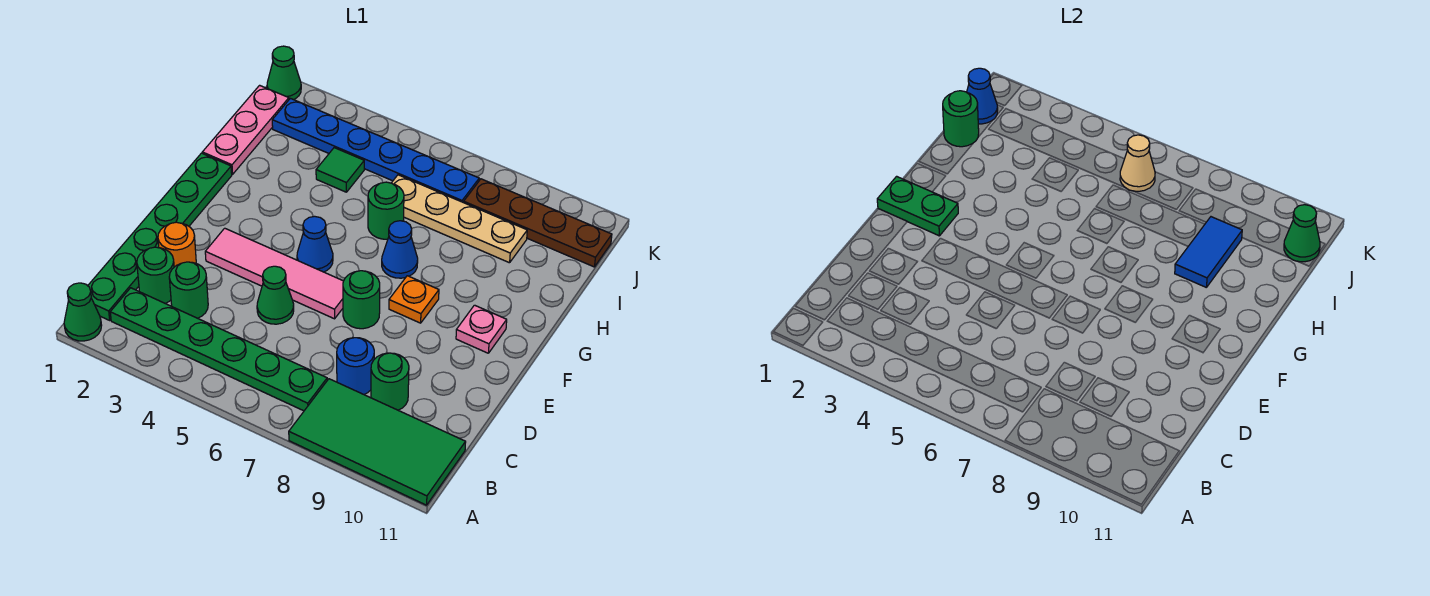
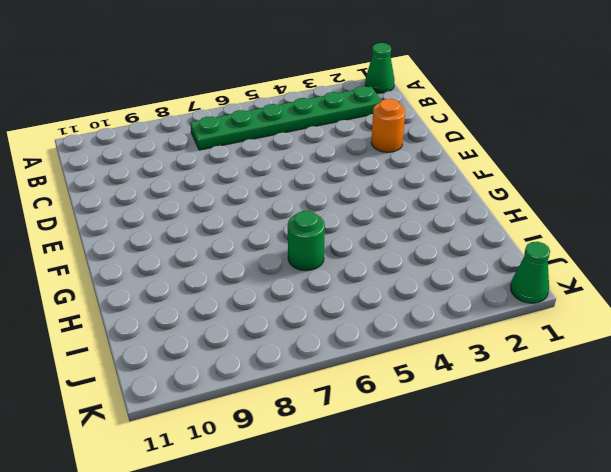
none -> green tile A8:B11 level 1
none -> green plate B1:G1 level 1
none -> green round brick C2 level 1

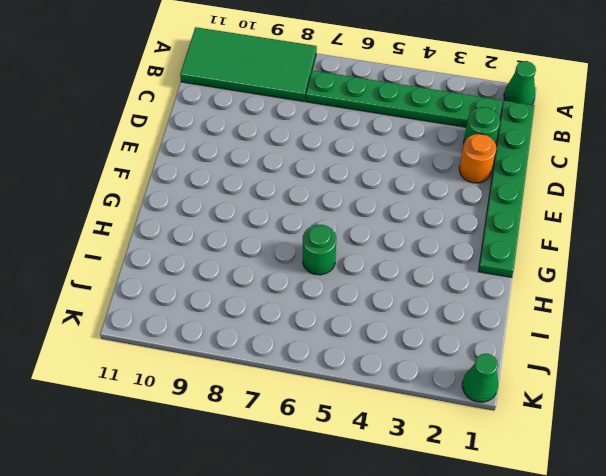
none -> green round brick C3 level 1
none -> blue round brick C8 level 1
none -> green round brick C9 level 1

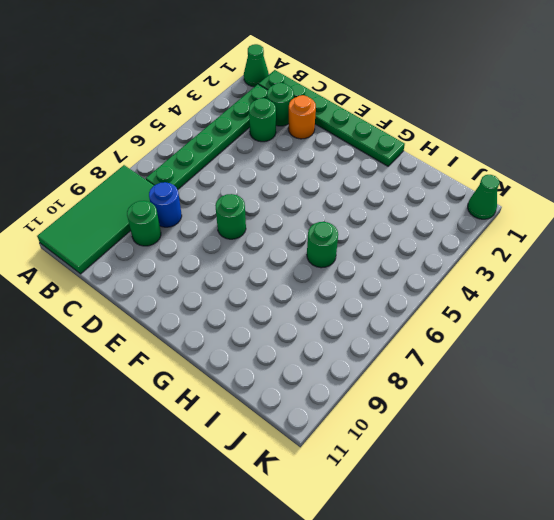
none -> green cone D5 level 1
none -> pink tile E3:E6 level 1
none -> blue cone F5 level 1

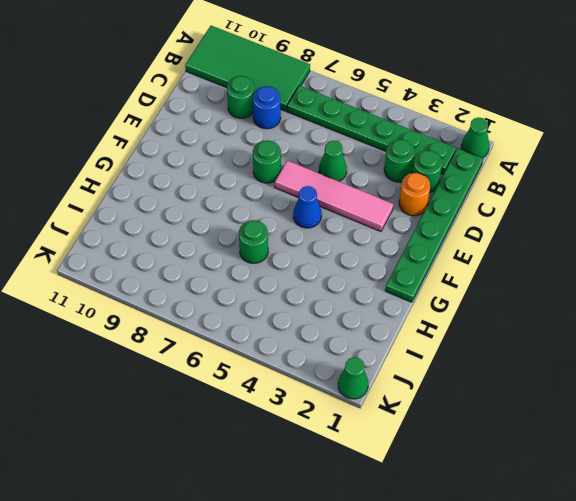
none -> orange plate F8 level 1
none -> pink plate F10 level 1
none -> blue cone G7 level 1

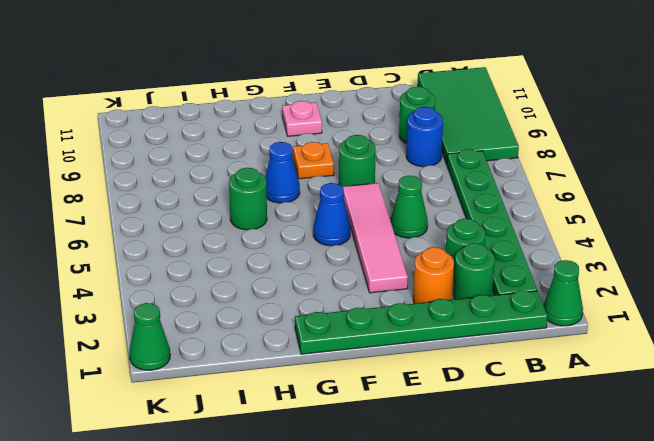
none -> pink plate H1:J1 level 1
none -> green tile I4 level 1
none -> tan plate I6:I9 level 1

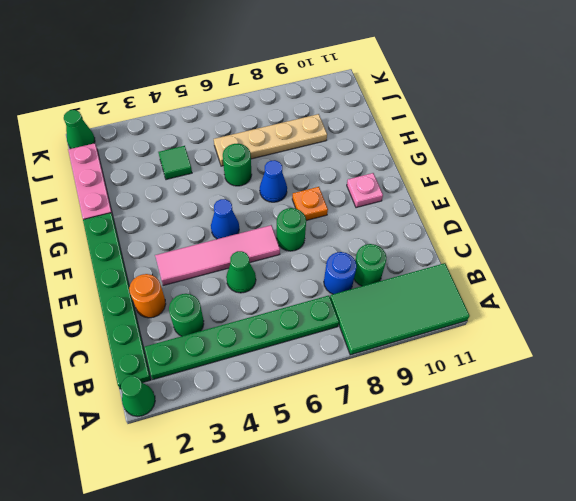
none -> green round brick C2 level 1
none -> blue plate J2:J7 level 1
none -> brown plate J8:J11 level 1

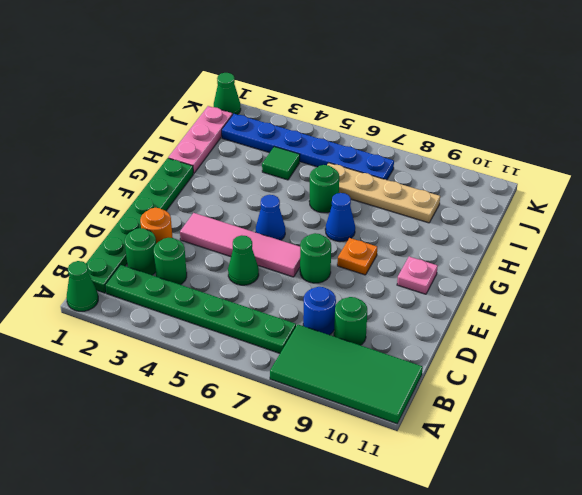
none -> brown plate J8:J11 level 1
none -> green plate F1:F2 level 2
none -> blue tile H9:I9 level 2

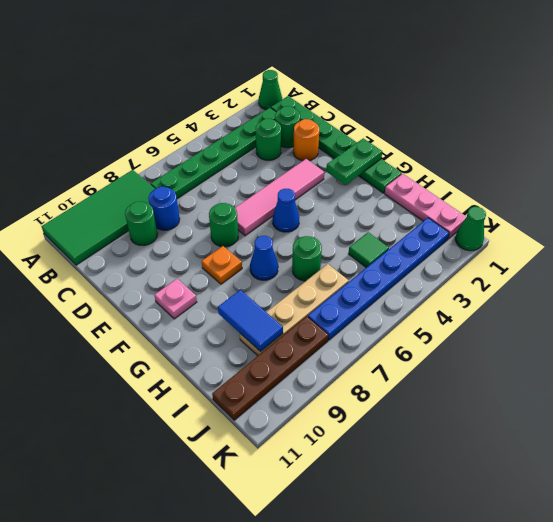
none -> green cone D5 level 1
none -> green round brick I1 level 2
none -> blue cone J1 level 2

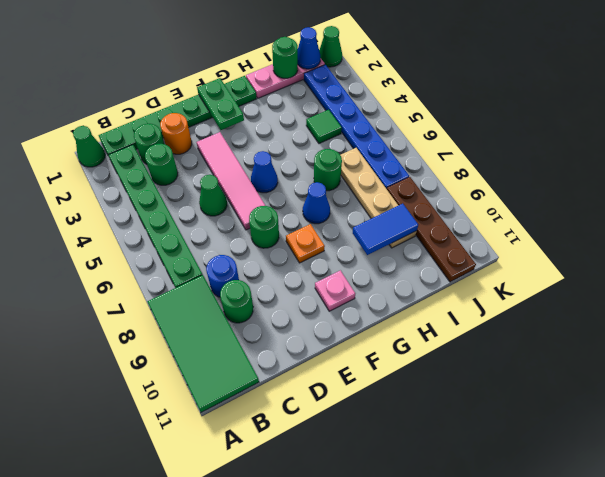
none -> tan cone J6 level 2
none -> green cone J11 level 2

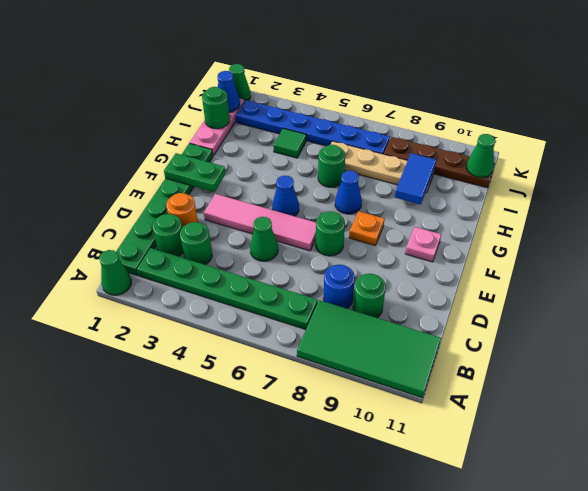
none -> tan cone J6 level 2

